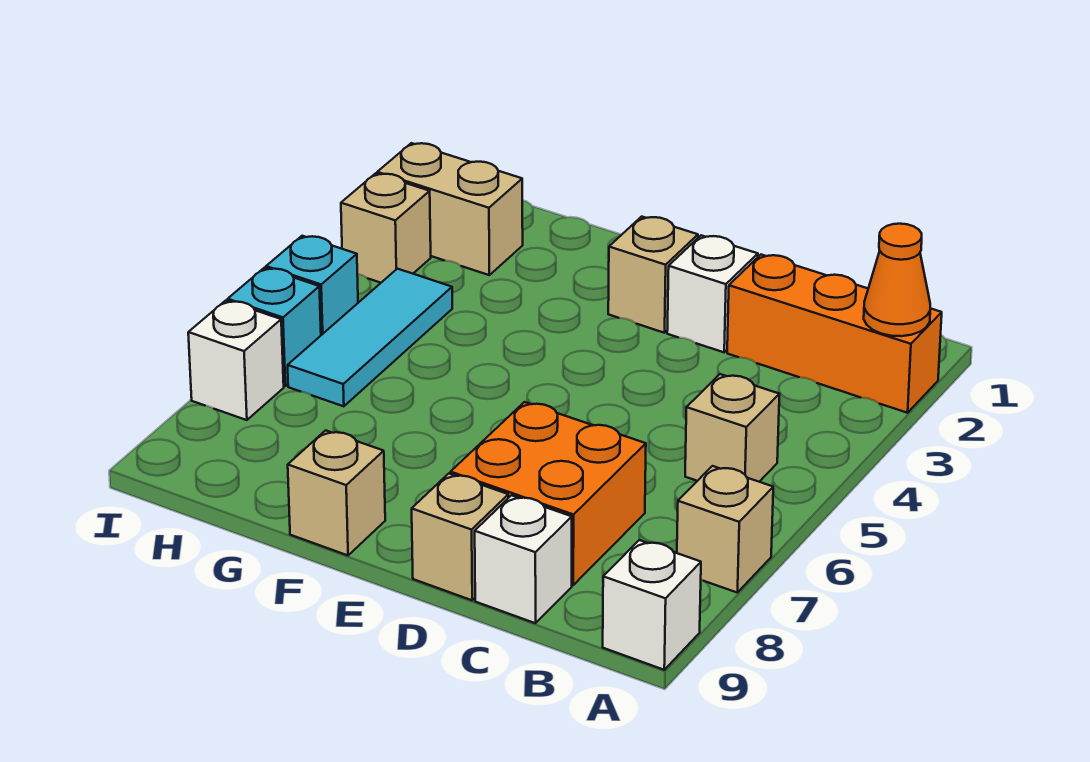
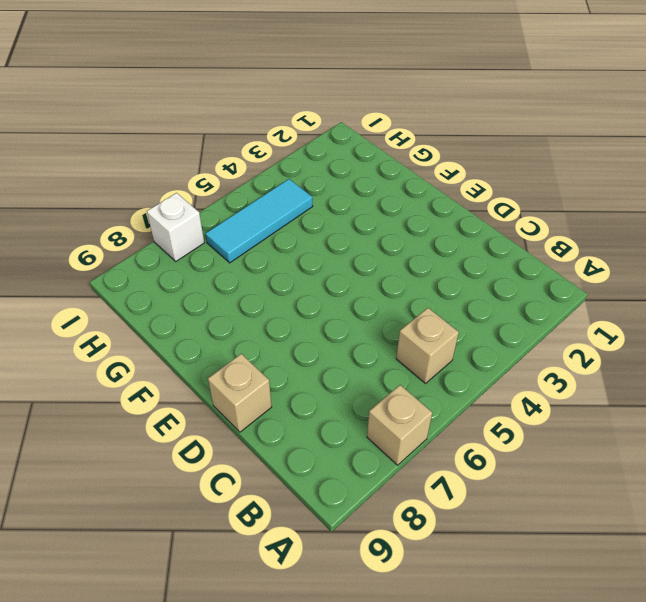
none -> orange brick A2:C2 level 1
none -> white brick A9 level 1
none -> orange brick C7:D8 level 1

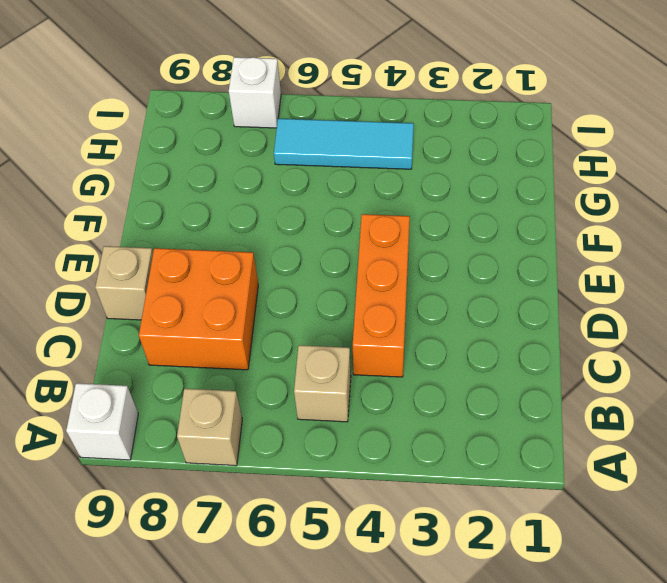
orange brick C4:E4 level 1 -> orange brick A2:C2 level 1
none -> white brick C9 level 1
none -> white brick D2 level 1
none -> tan brick E2 level 1

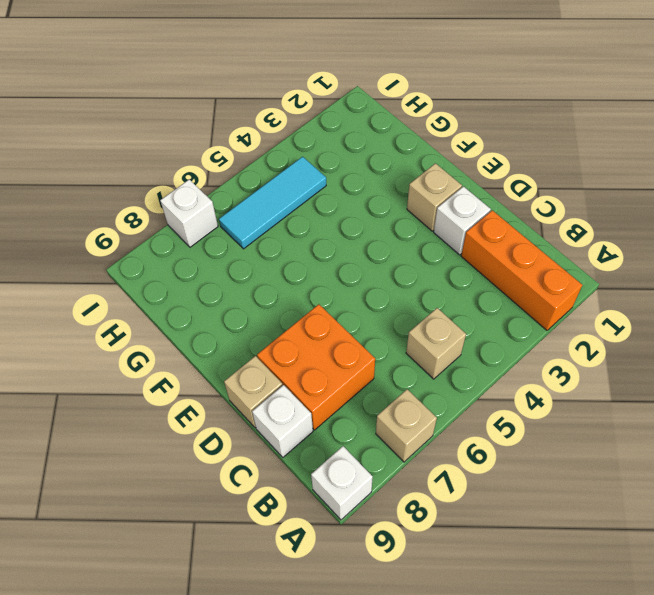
none -> tan brick F9 level 1
none -> tan brick H2:I2 level 1
none -> tan brick I3 level 1

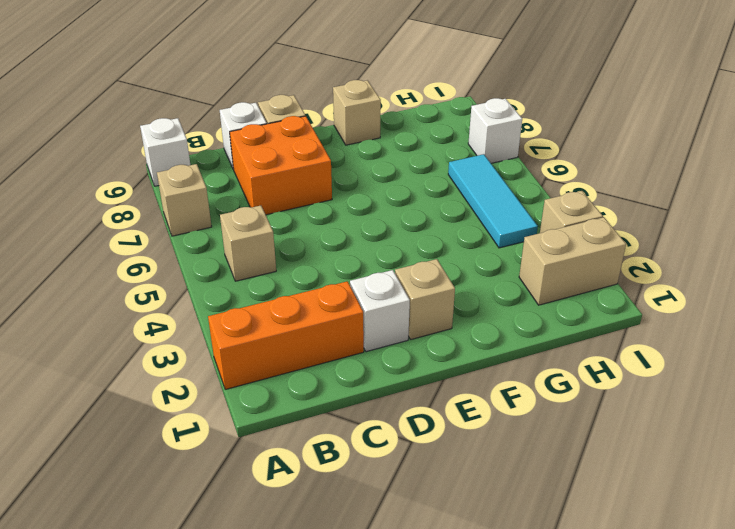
none -> cyan brick I5 level 1
none -> cyan brick I6 level 1
none -> orange cone A2 level 2

